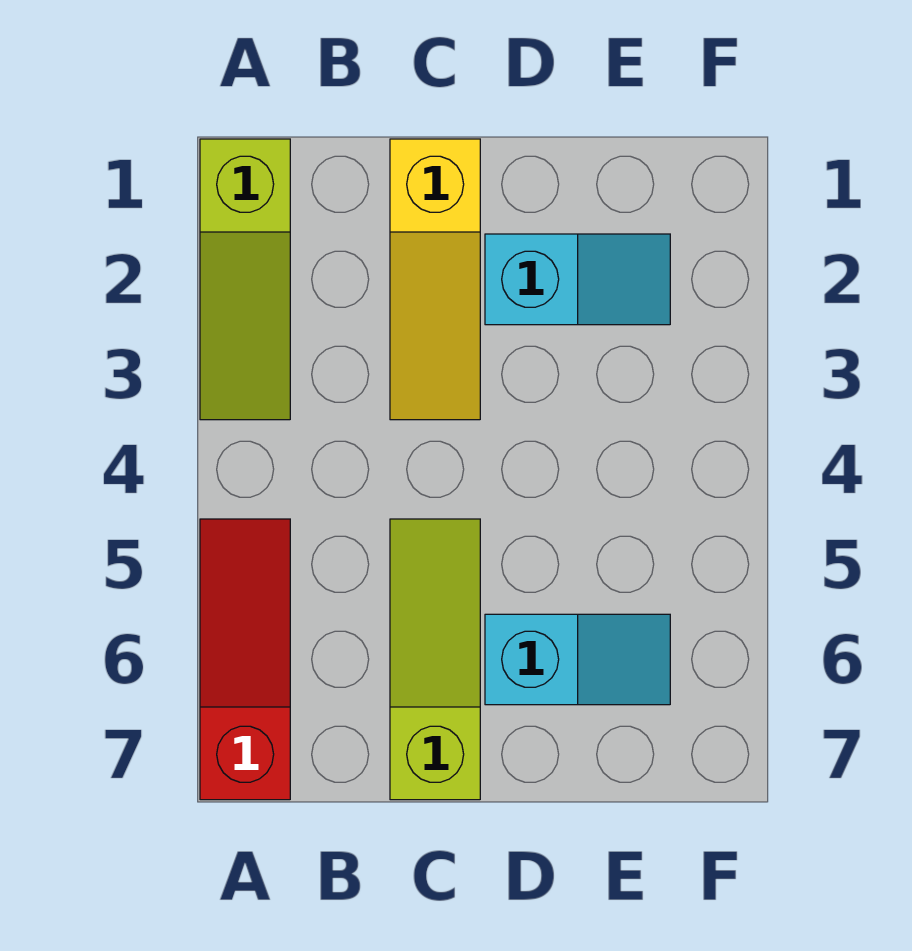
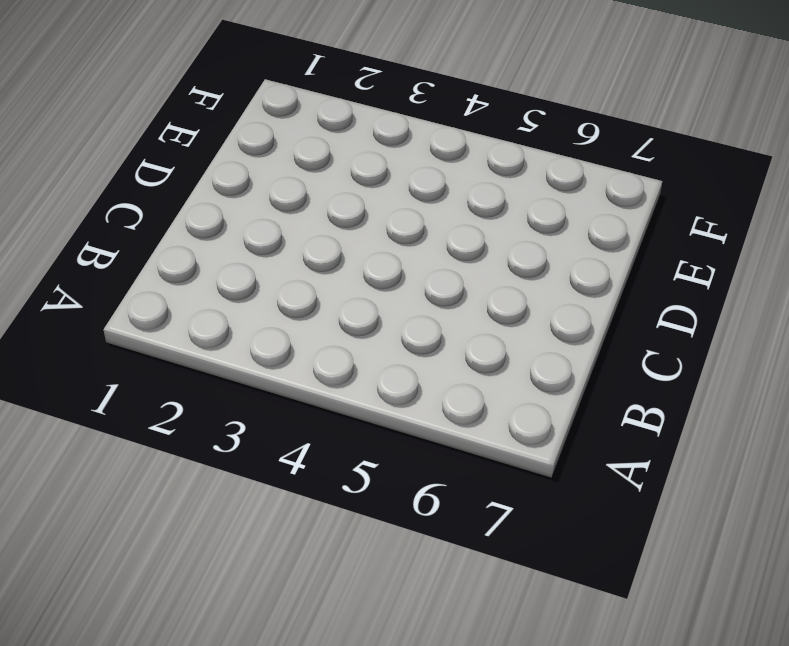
none -> lime slope A1:A3 level 1 top 1
none -> red slope A5:A7 level 1 top 7

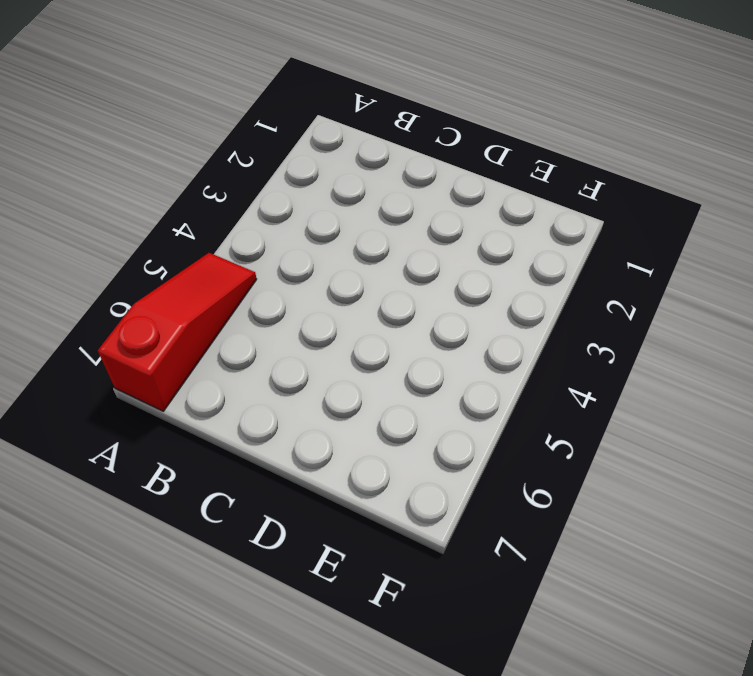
none -> lime slope A1:A3 level 1 top 1
none -> yellow slope C1:C3 level 1 top 1

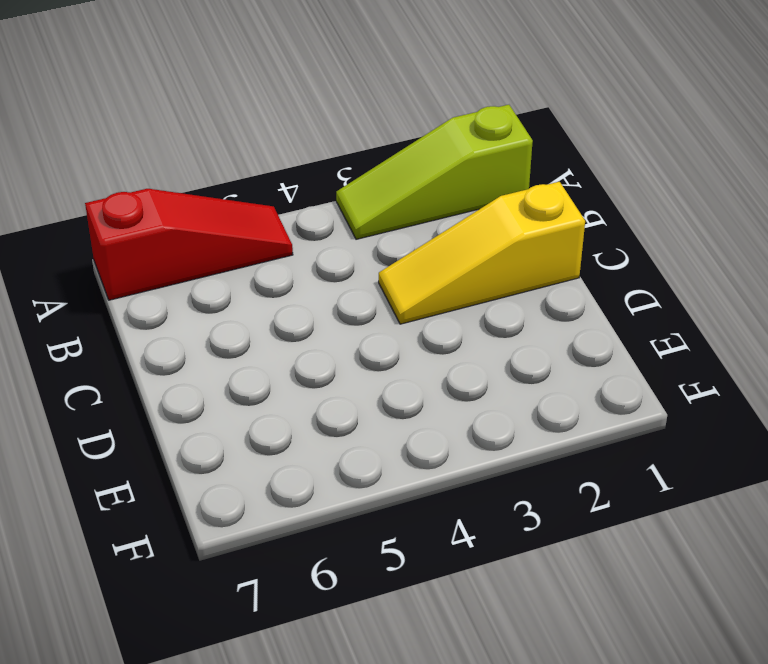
none -> lime slope C5:C7 level 1 top 7
none -> cyan slope D2:E2 level 1 top D

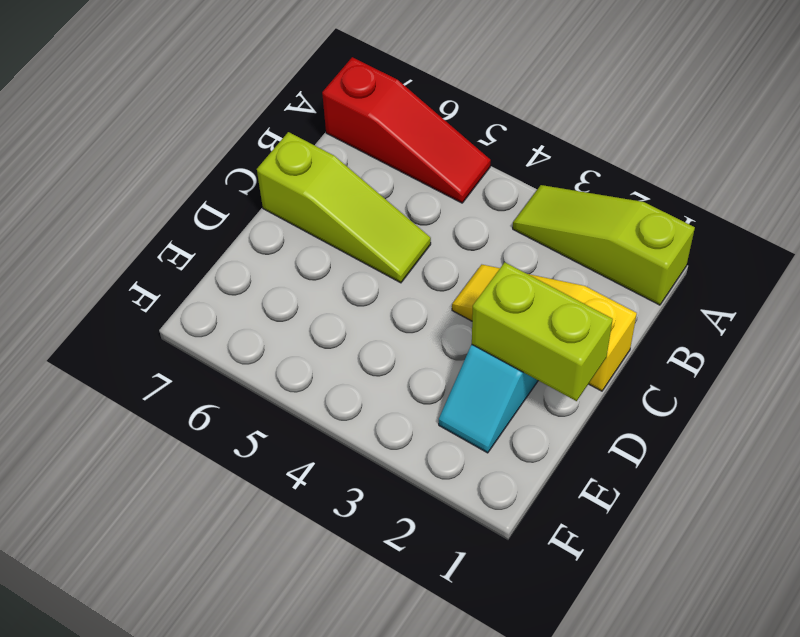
lime brick D1:D2 level 2 -> none
none -> cyan slope D6:E6 level 1 top D

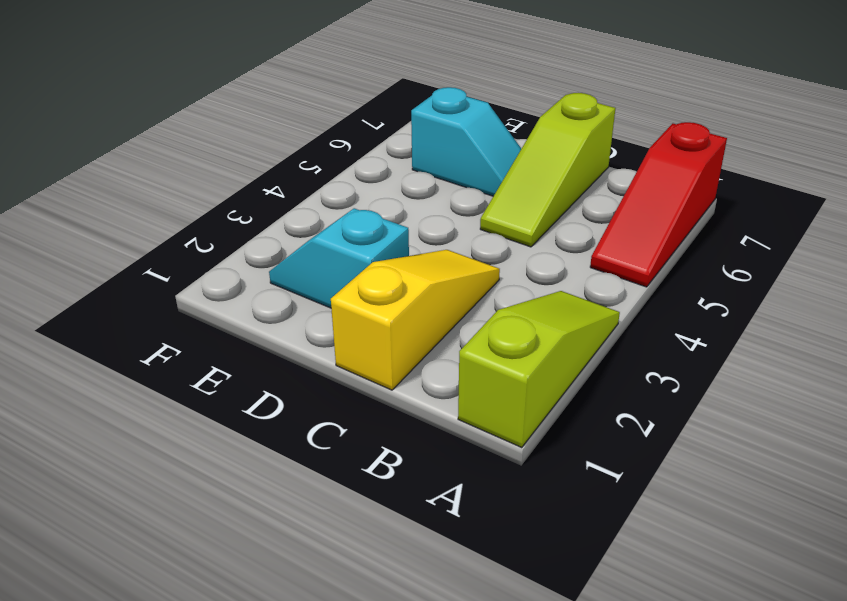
cyan slope D6:E6 level 1 top E -> cyan slope D6:E6 level 1 top D

